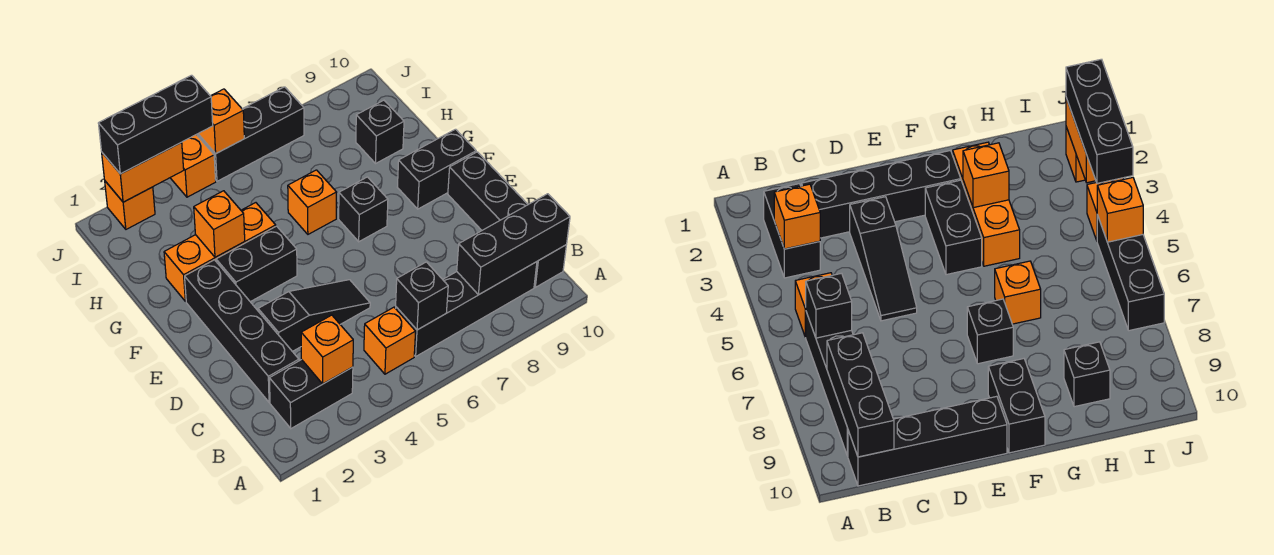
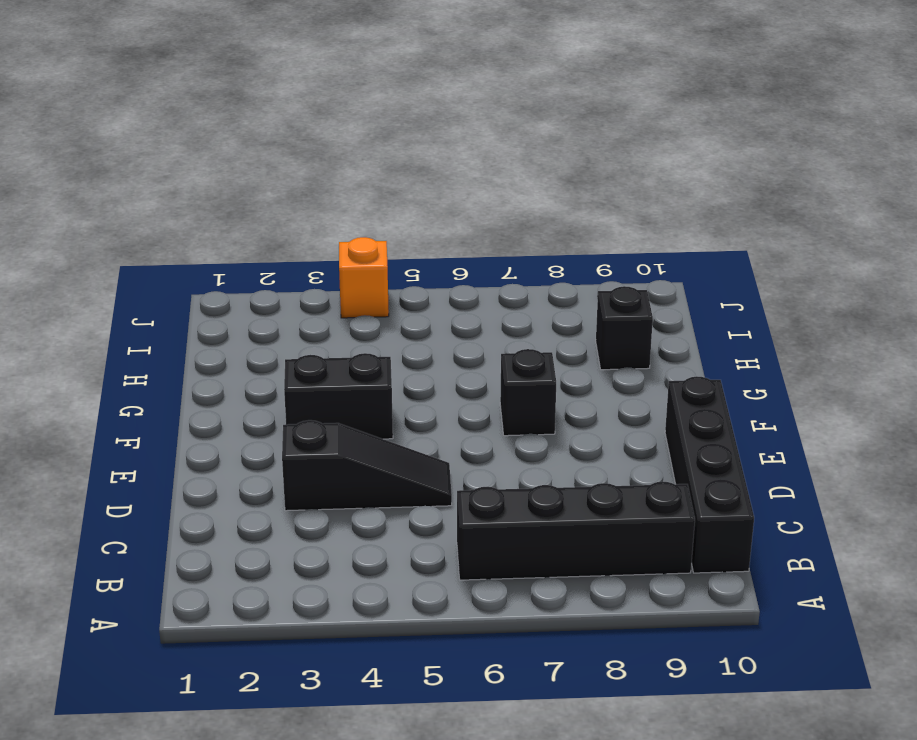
none -> black brick B2:B3 level 1
none -> orange brick B5 level 1
none -> black brick C2:F2 level 1

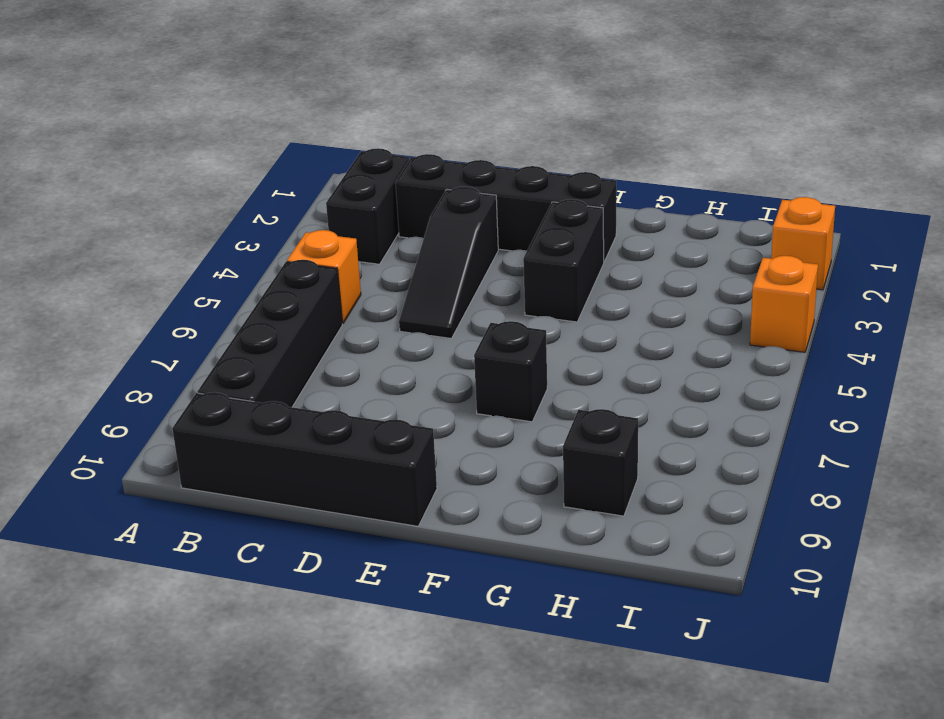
none -> black brick F9:F10 level 1
none -> orange brick G2:G4 level 1
none -> orange brick G6 level 1

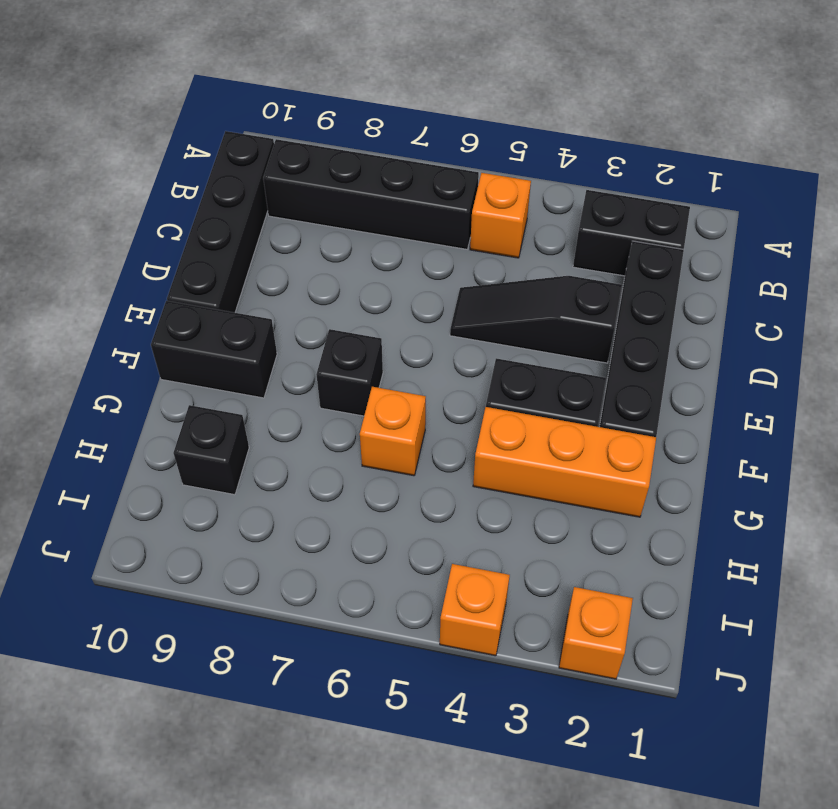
none -> black brick J5:J7 level 1
none -> orange brick B3 level 2
none -> black brick B6 level 2

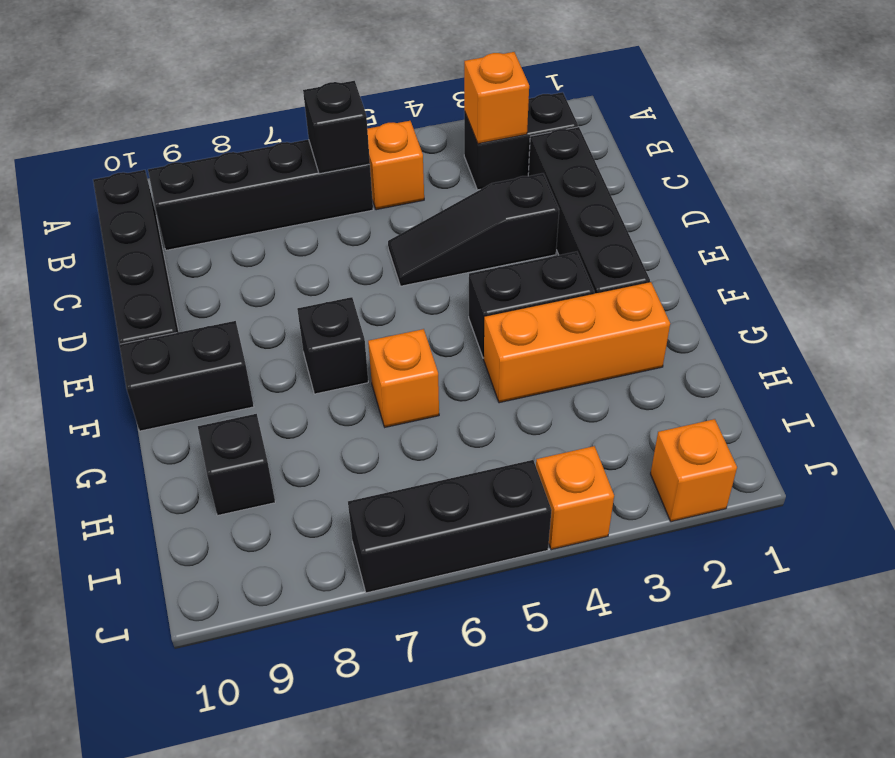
none -> black brick B8:B10 level 2
none -> orange brick G3 level 2
none -> orange brick J2:J3 level 2

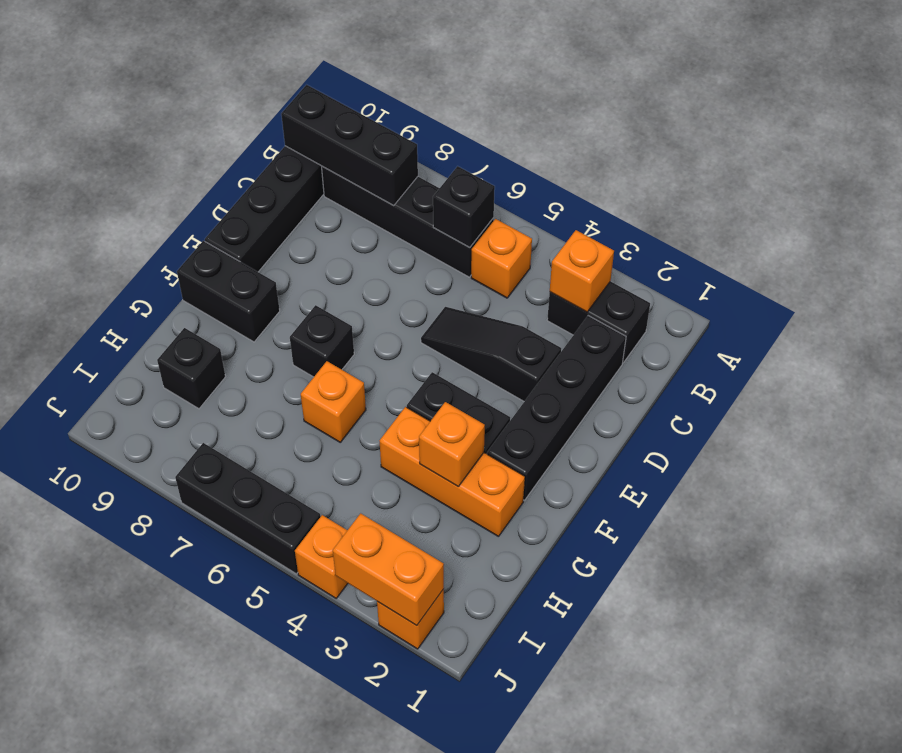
none -> orange brick J5 level 2
none -> black brick J2:J4 level 3

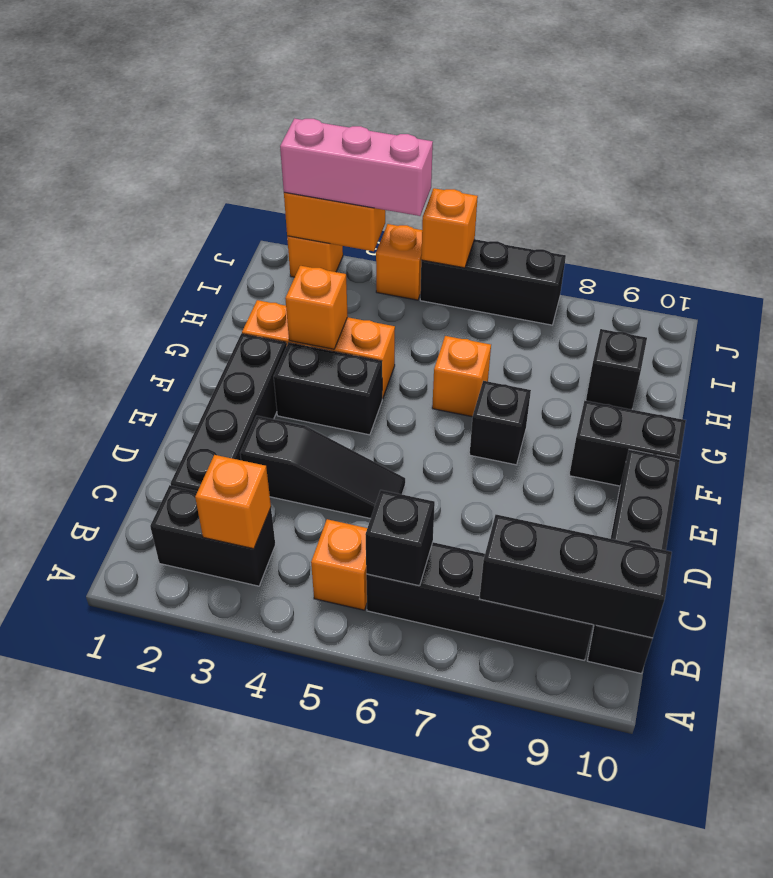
pink brick J2:J4 level 3 -> black brick J2:J4 level 3

